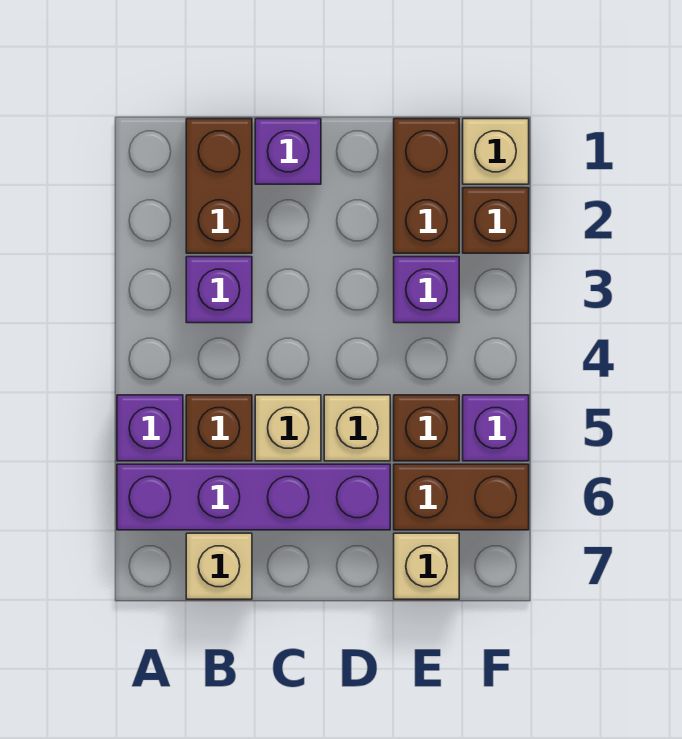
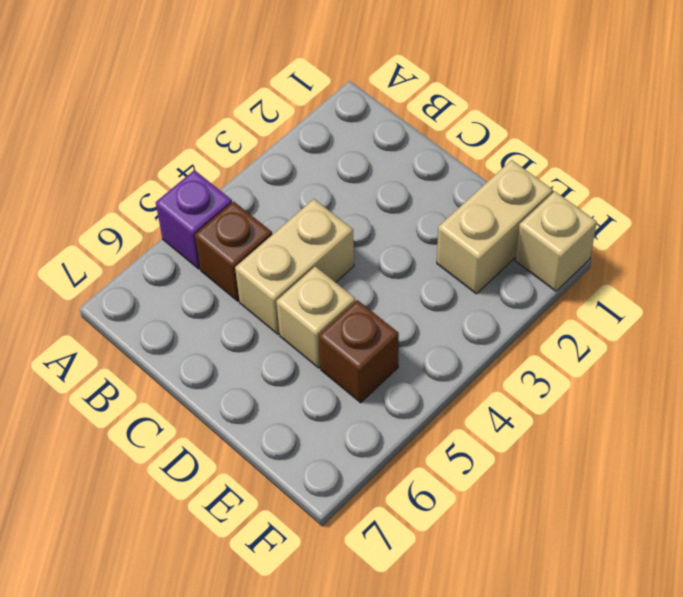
tan brick C4:C5 level 1 -> tan brick C5 level 1
tan brick E1:E2 level 1 -> brown brick E1:E2 level 1
none -> purple brick A6:D6 level 1
none -> brown brick B1:B2 level 1
none -> purple brick B3 level 1

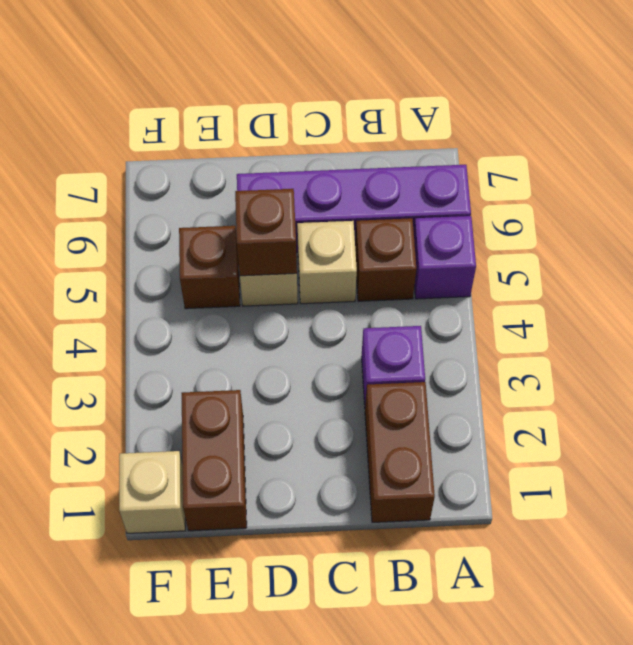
brown brick D5 level 2 -> brown brick F2 level 1
none -> tan brick B7 level 1
none -> purple brick C1 level 1
none -> purple brick E3 level 1

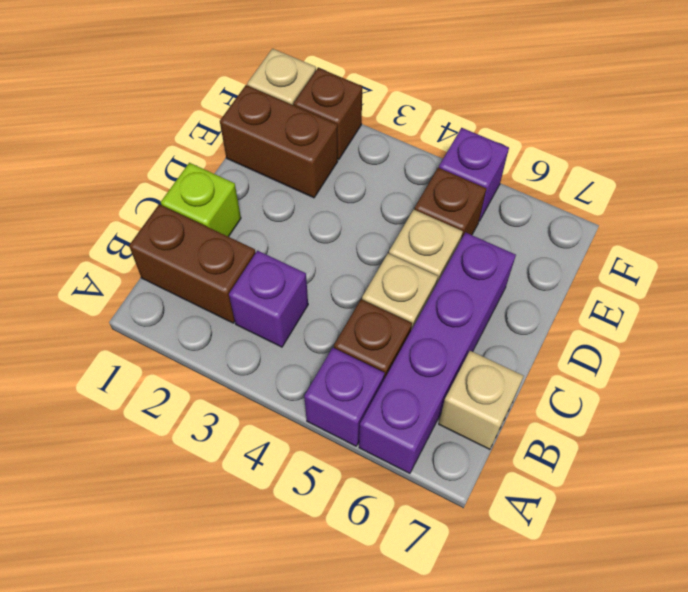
lime brick C1 level 1 -> purple brick C1 level 1
none -> purple brick E3 level 1
none -> brown brick E6:F6 level 1
none -> tan brick E7 level 1

